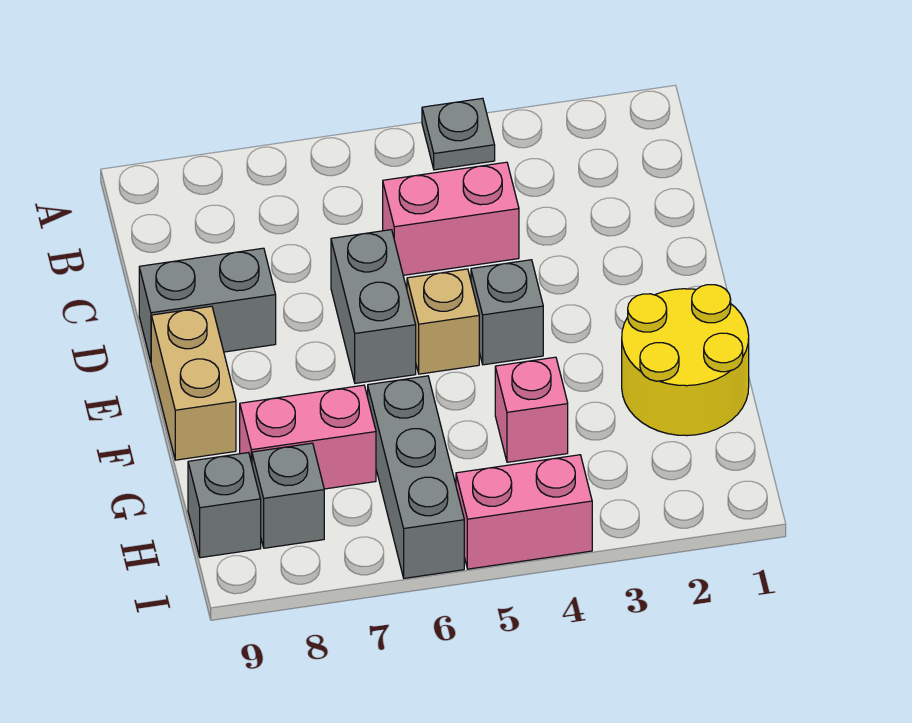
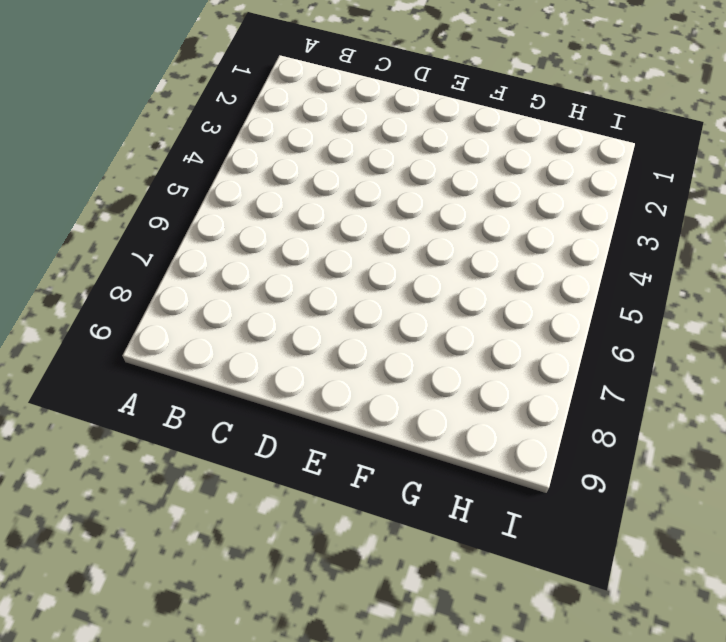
none -> grey plate A4 level 1
none -> pink brick C4:C5 level 1
none -> grey brick D6:E6 level 1

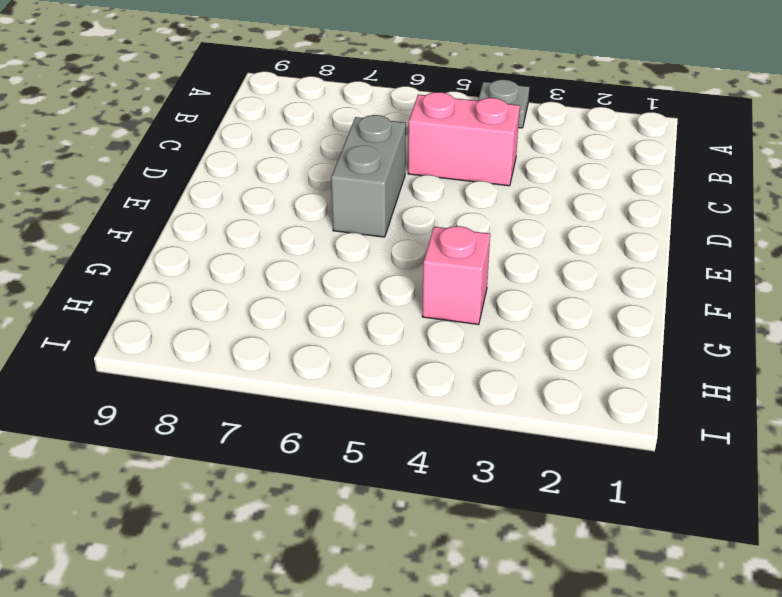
none -> grey brick D8:D9 level 1
none -> grey brick E4 level 1
none -> tan brick E5 level 1

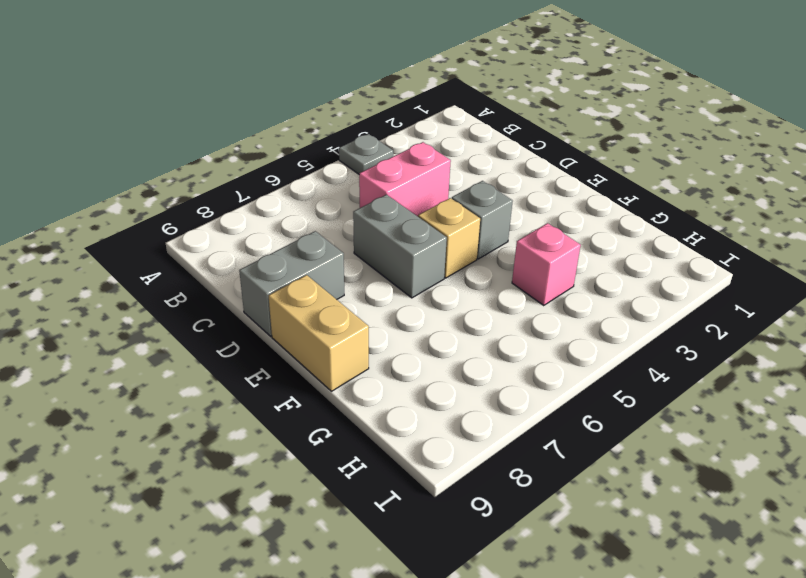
none -> yellow round brick F1:G2 level 1
none -> grey brick G6:I6 level 1
none -> pink brick G7:G8 level 1

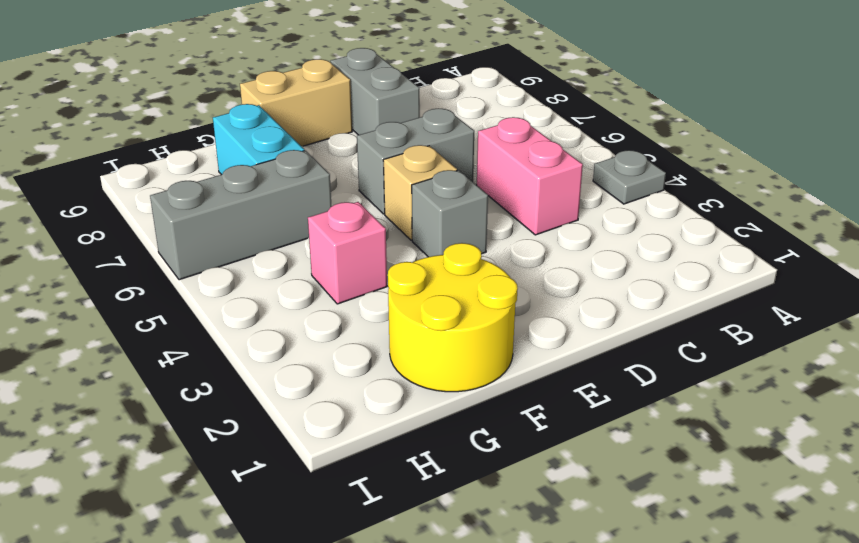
cyan brick G7:G8 level 1 -> pink brick G7:G8 level 1
none -> grey brick H8 level 1
none -> grey brick H9 level 1
none -> pink brick I4:I5 level 1

